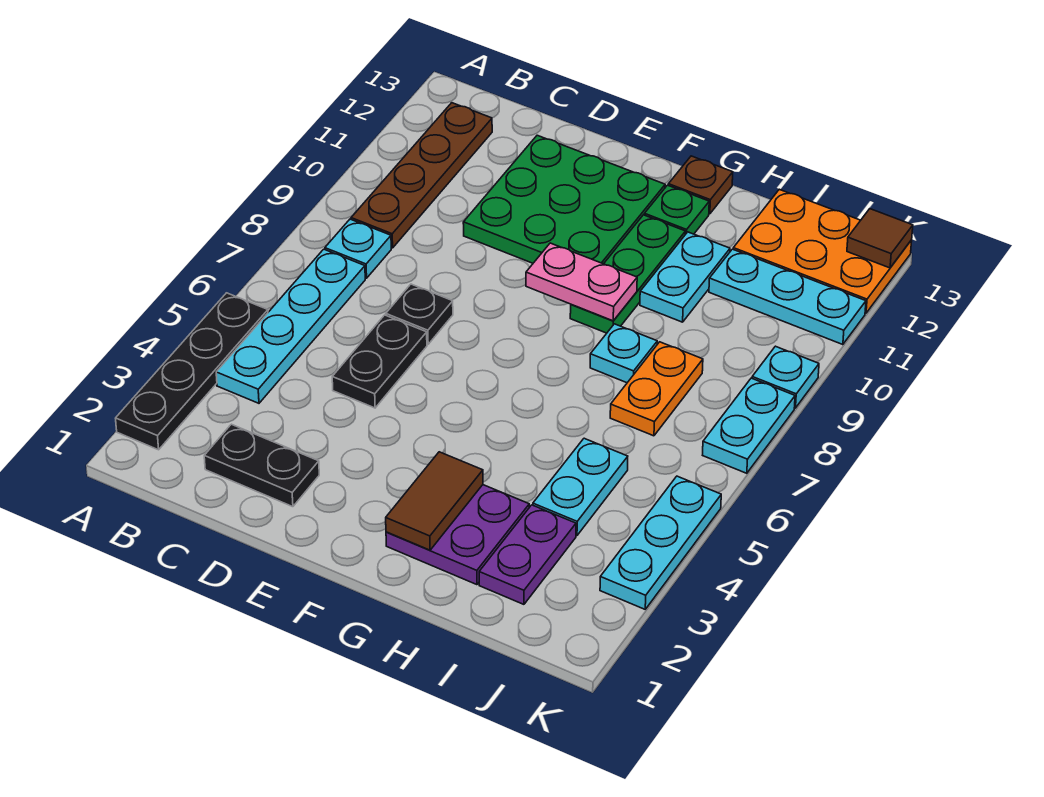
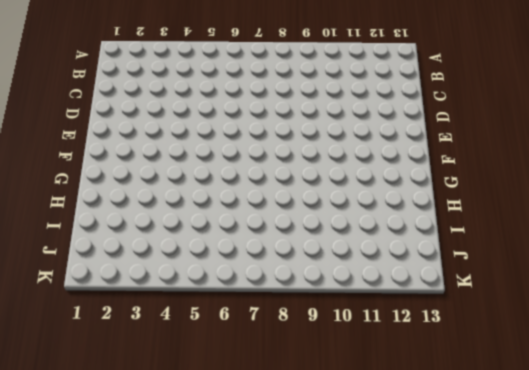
none -> black plate A2:A5 level 1
none -> cyan plate B4:B7 level 1
none -> cyan plate B8 level 1

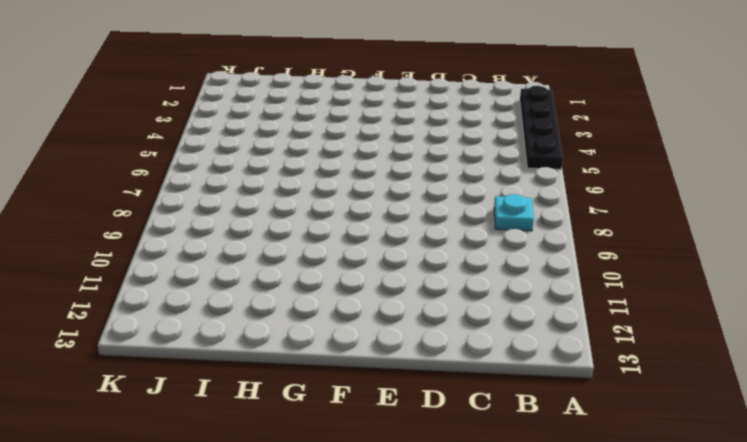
none -> cyan plate B4:B7 level 1
none -> brown plate B9:B12 level 1
none -> black plate C2:D2 level 1

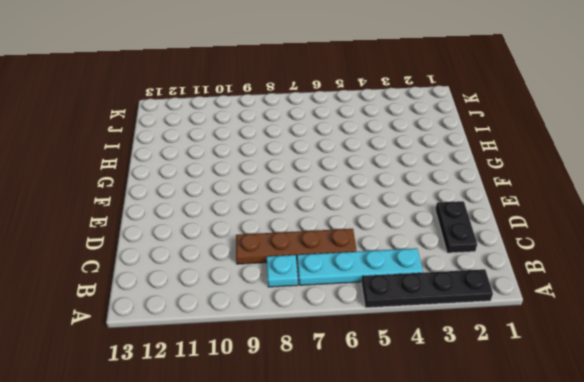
brown plate C6:C9 level 1 -> brown plate B9:B12 level 1
none -> black plate D5:D6 level 1
none -> black plate D7 level 1
none -> green plate D10:F12 level 1

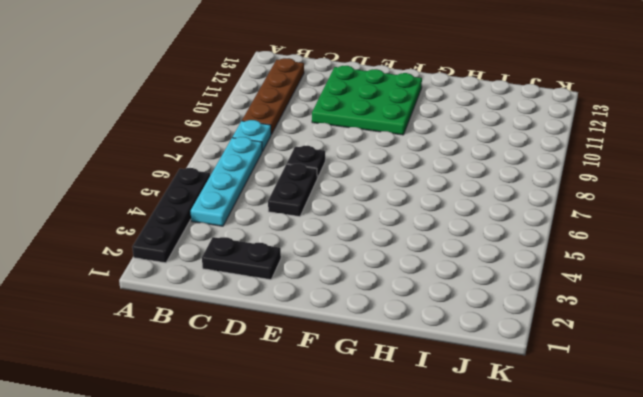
none -> purple plate G2:H3 level 1
none -> green plate G9:G11 level 1
none -> green plate G12 level 1

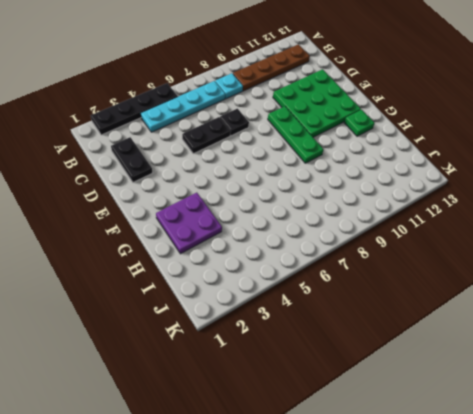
green plate E9:G9 level 1 -> green plate G9:G11 level 1
none -> brown plate G13 level 1
none -> cyan plate H8 level 1
none -> cyan plate H10:H11 level 1

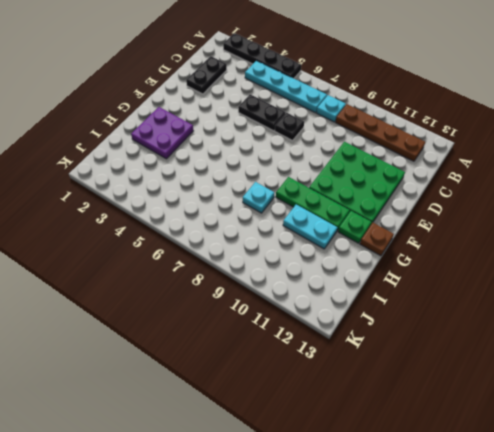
none -> purple plate I2:I3 level 1
none -> cyan plate I4:I5 level 1
none -> orange plate I7:I8 level 1

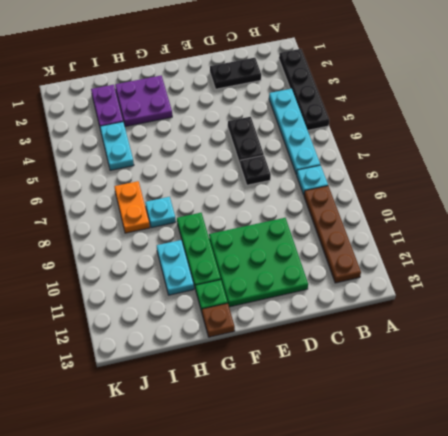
none -> cyan plate I11:K11 level 1
none -> orange plate I12:K13 level 1
none -> cyan plate K3:K5 level 1

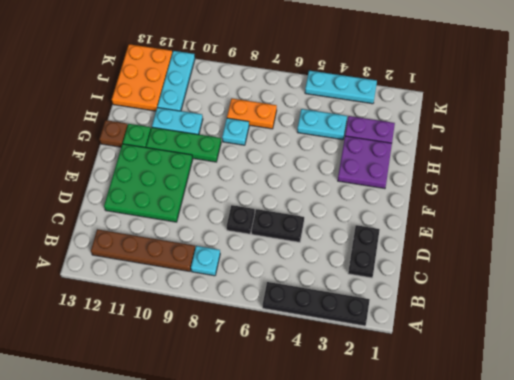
none -> cyan plate B4:B7 level 1
none -> cyan plate K7:K8 level 1
none -> cyan plate K9 level 1

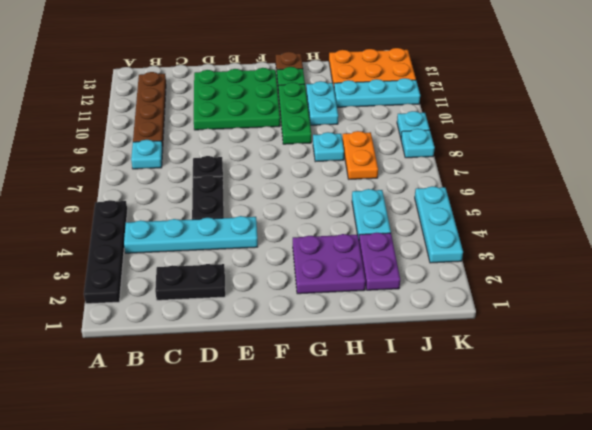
cyan plate B4:E4 level 1 -> cyan plate B4:B7 level 1
cyan plate K8 level 1 -> cyan plate K7:K8 level 1
none -> pink plate F9:G9 level 2
none -> brown tile G2:G3 level 2
none -> brown tile K13 level 2

